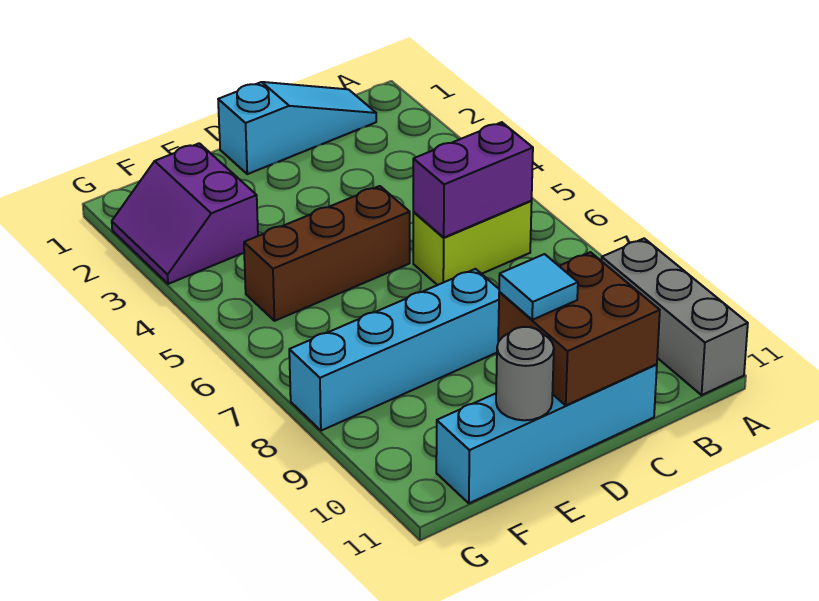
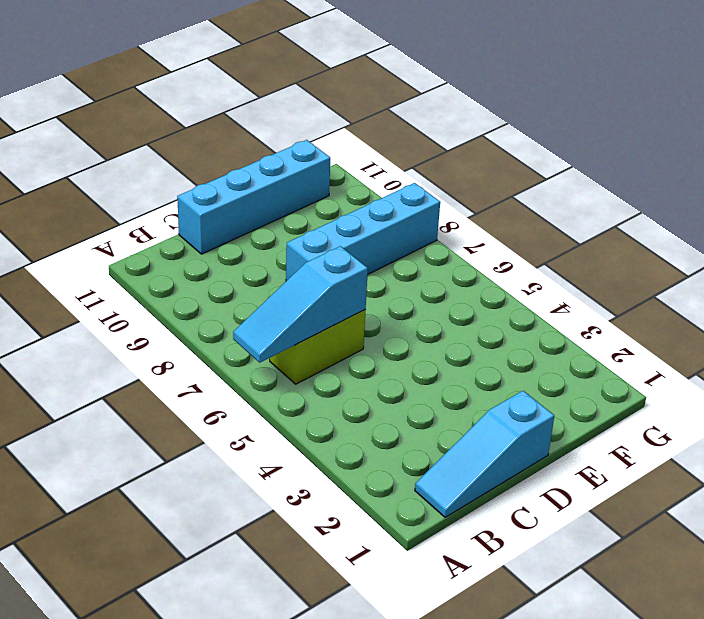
cyan slope A6:C6 level 2 top C -> purple brick B6:C6 level 2
none -> grey brick A9:A11 level 1
none -> brown brick D5:F5 level 1

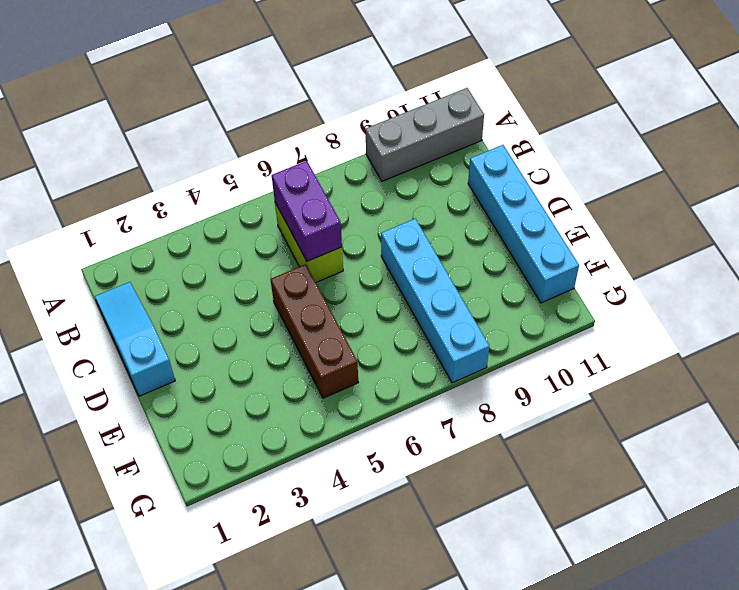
none -> purple slope F2:G3 level 1 top F
none -> brown brick C10:D11 level 2

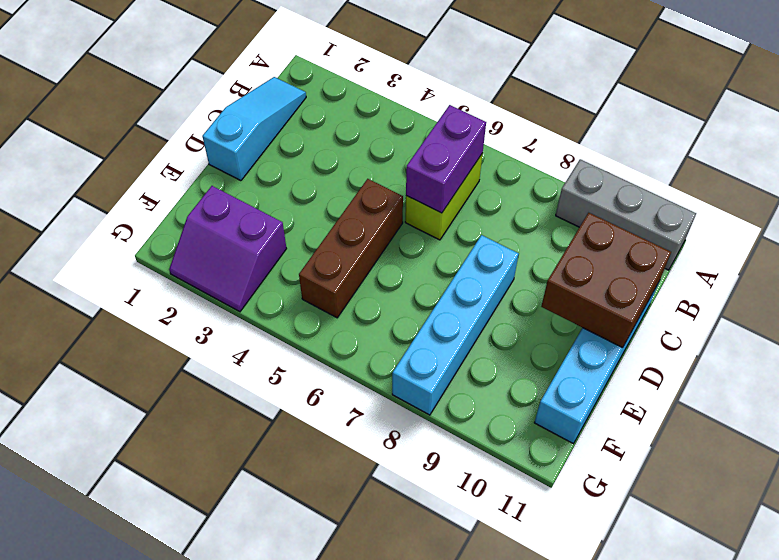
none -> grey round brick E11 level 2
none -> cyan tile D10 level 3

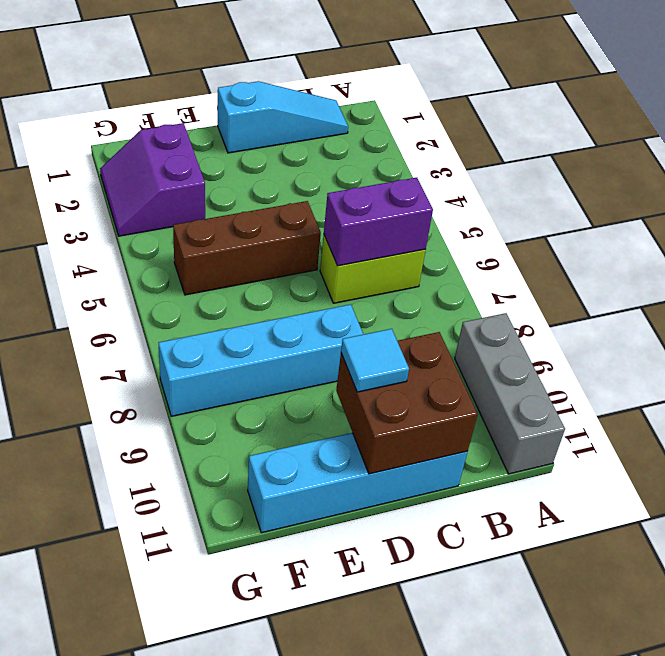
none -> grey round brick E11 level 2

